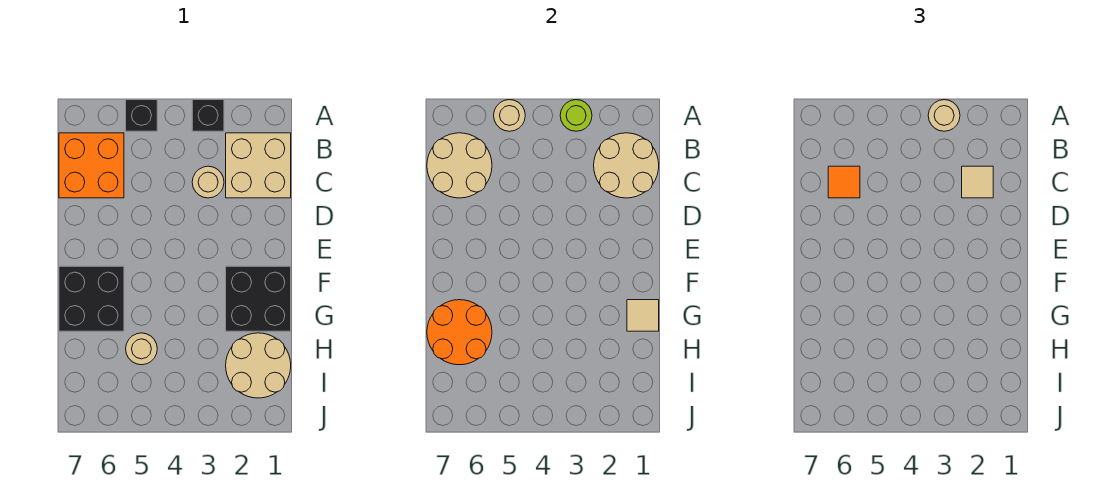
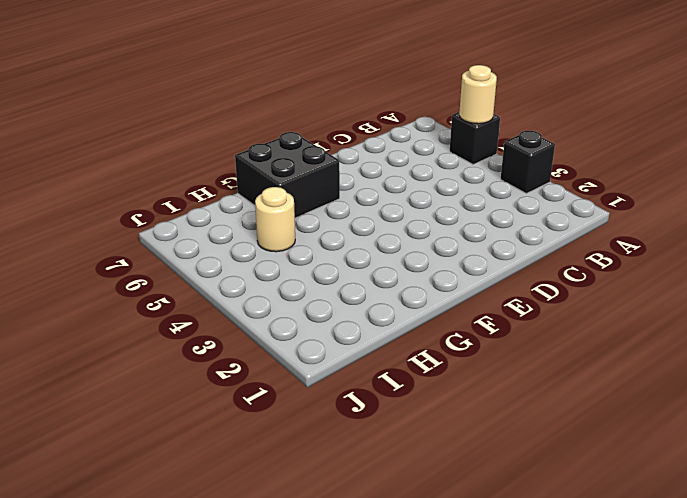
none -> tan brick B1:C2 level 1
none -> orange brick B6:C7 level 1
none -> tan round brick C3 level 1

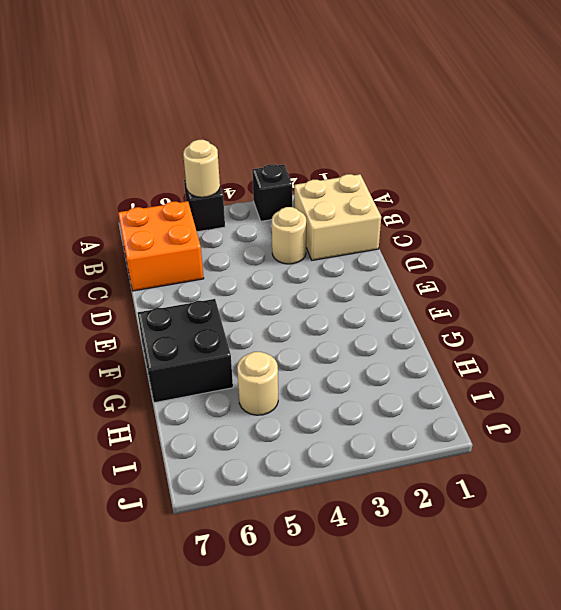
none -> black brick F1:G2 level 1
none -> tan round brick H1:I2 level 1
none -> lime round brick A3 level 2

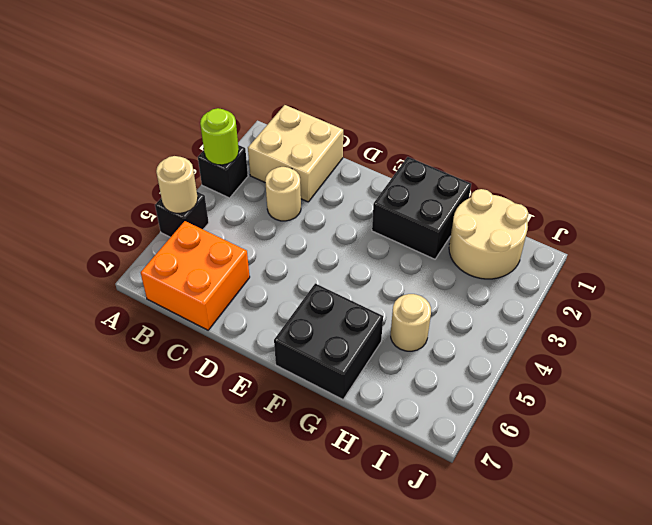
none -> tan round brick B1:C2 level 2
none -> tan round brick B6:C7 level 2
none -> tan tile G1 level 2

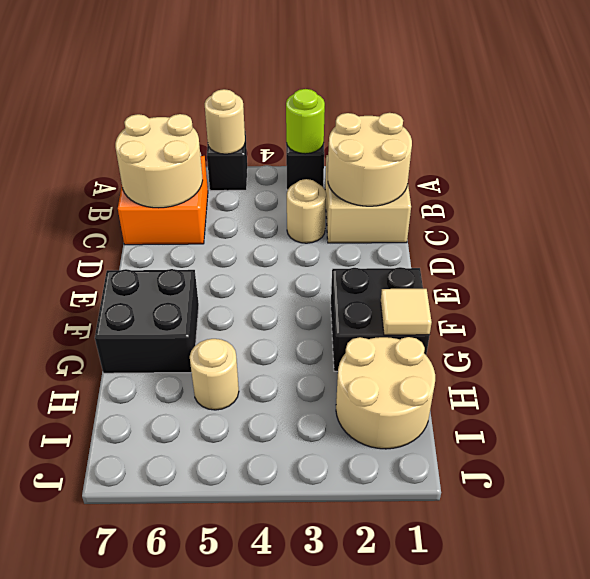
none -> orange round brick G6:H7 level 2
none -> tan round brick A3 level 3
none -> tan tile C2 level 3

